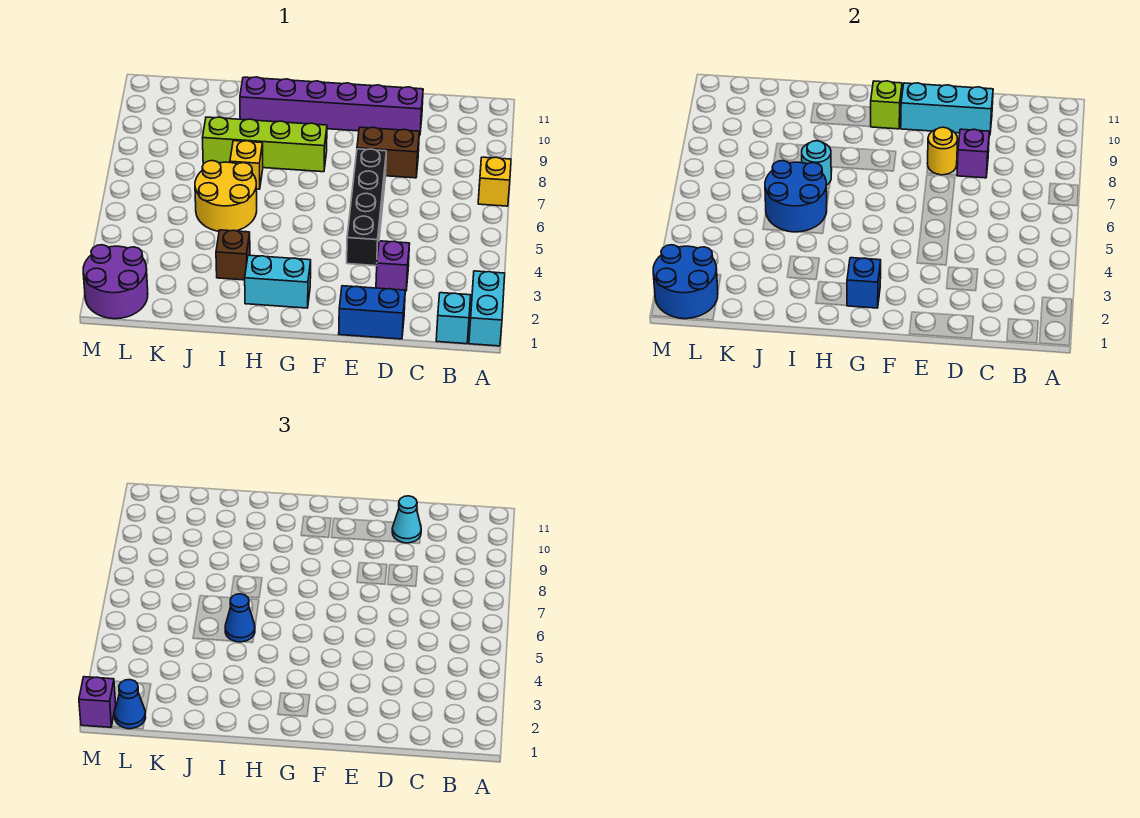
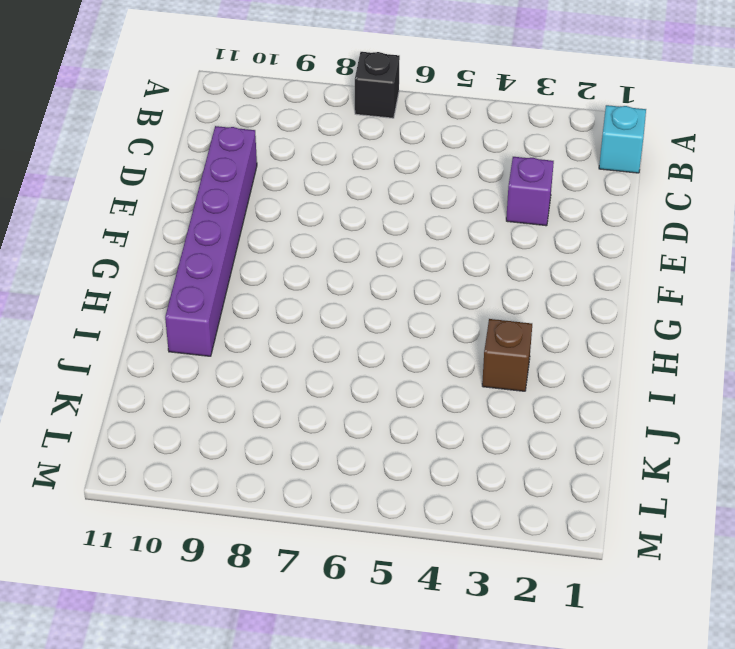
black brick A7 level 1 -> yellow brick A7 level 1
none -> cyan brick A1:A2 level 1
none -> blue brick D1:E1 level 1
none -> brown brick D8:E8 level 1

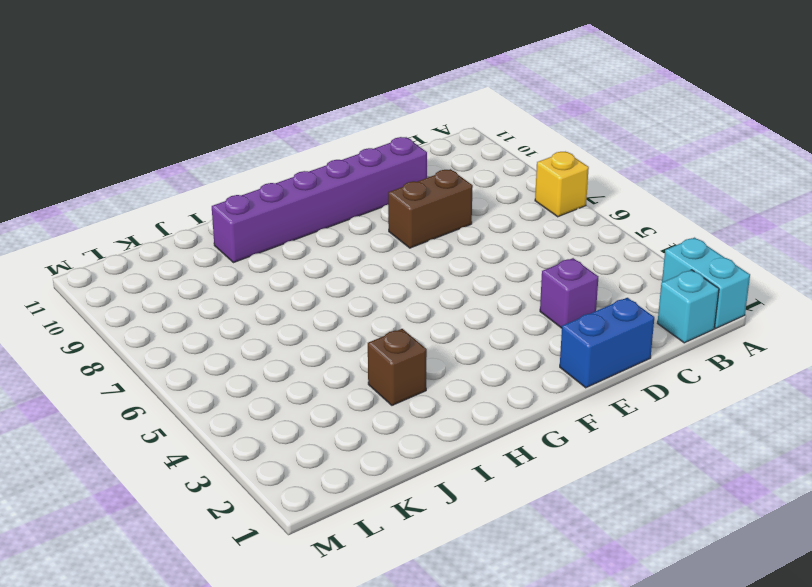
none -> black brick E4:E7 level 1
none -> cyan brick G2:H2 level 1
none -> lime brick G8:J8 level 1

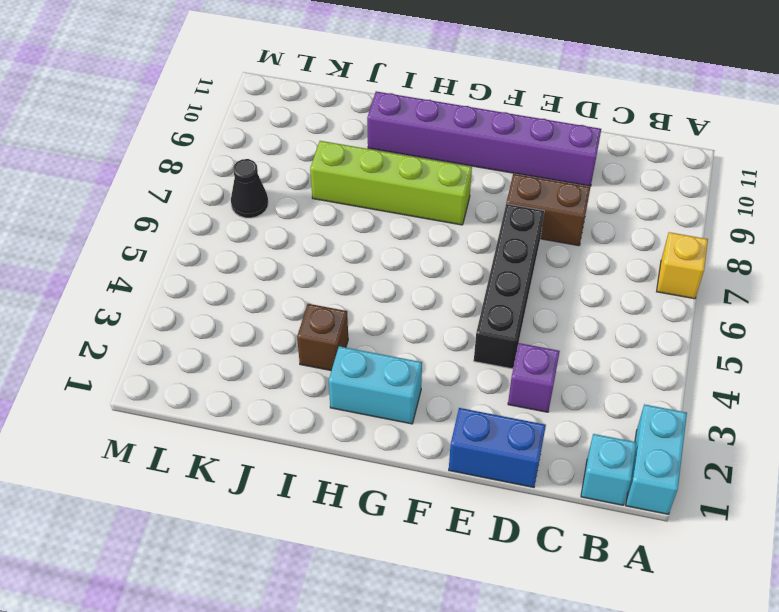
black cone L7 level 1 -> none
none -> yellow round brick I5:J6 level 1
none -> yellow brick I7 level 1
none -> purple round brick L1:M2 level 1

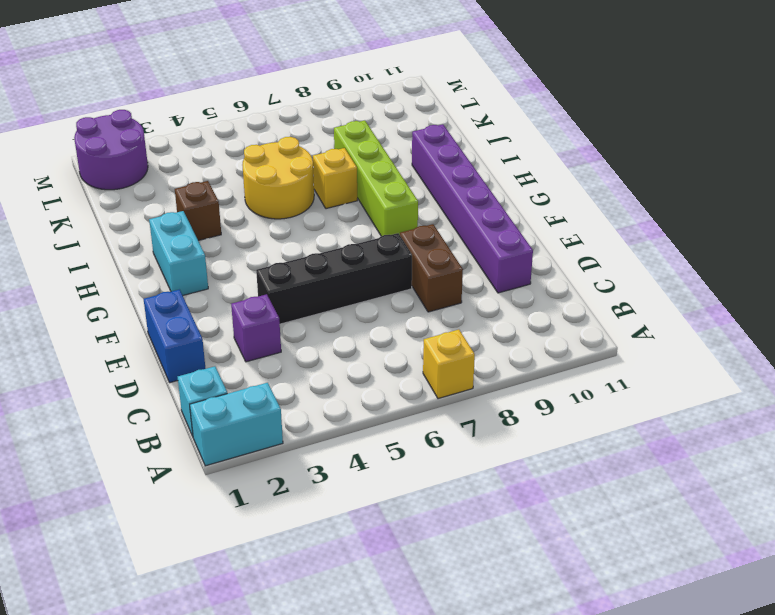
none -> purple brick D8 level 2
none -> cyan brick D10:F10 level 2
none -> yellow round brick E8 level 2

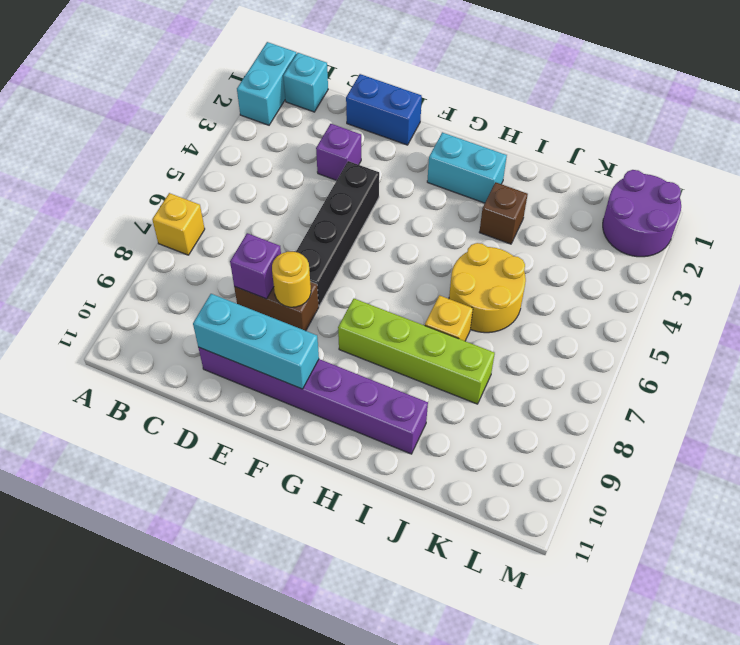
none -> blue brick G2 level 2
none -> lime brick G10 level 2
none -> blue round brick I5:J6 level 2

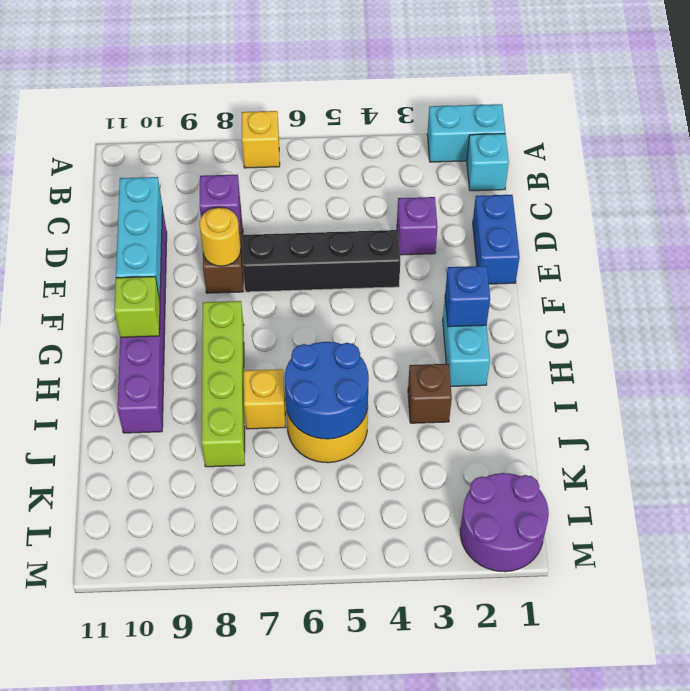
none -> cyan round brick I7 level 2
none -> blue round brick L1:M2 level 2
none -> cyan cone D10 level 3

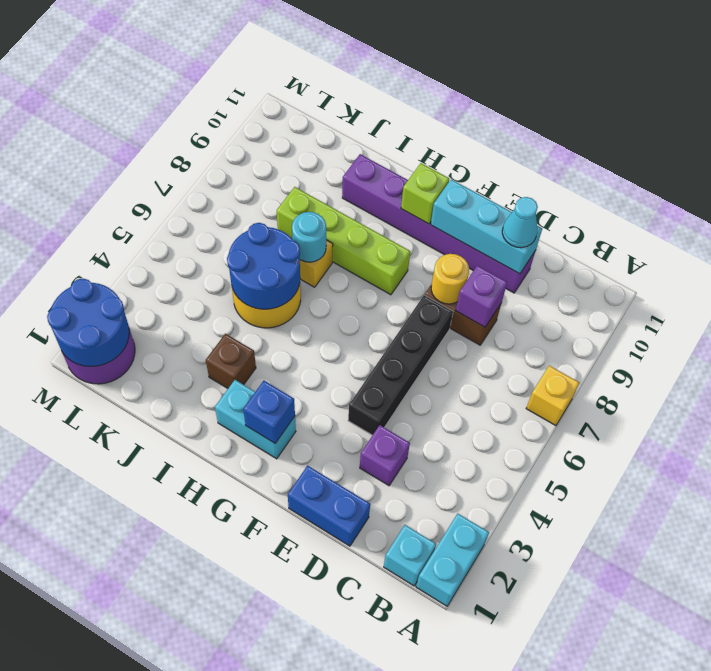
none -> blue cone I5 level 3
none -> blue cone L1 level 3
none -> purple brick M1 level 3

